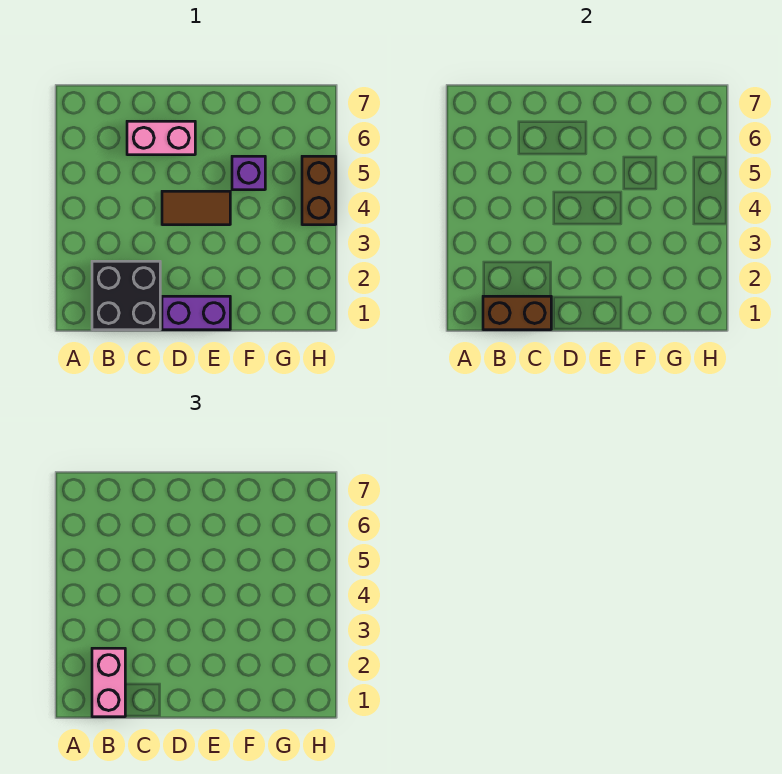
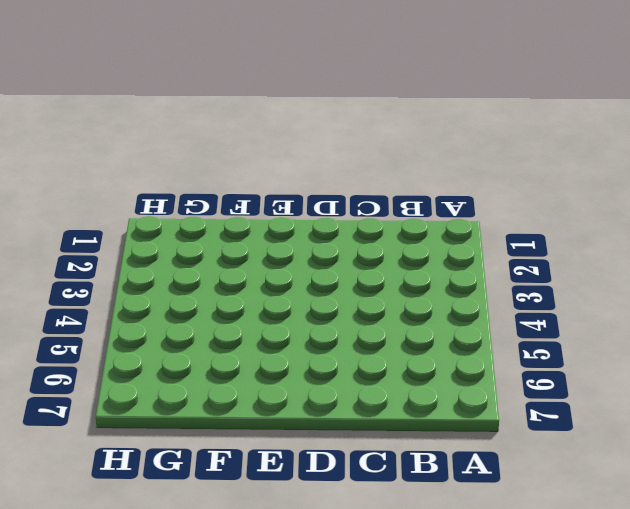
none -> black brick B1:C2 level 1
none -> pink brick C6:D6 level 1

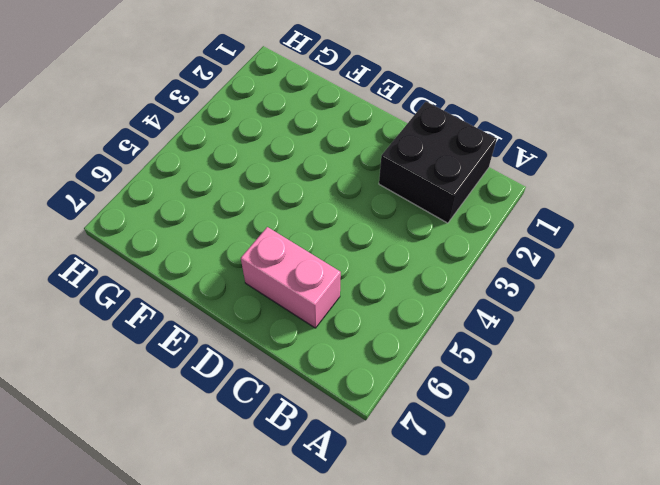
none -> purple brick D1:E1 level 1
none -> brown tile D4:E4 level 1

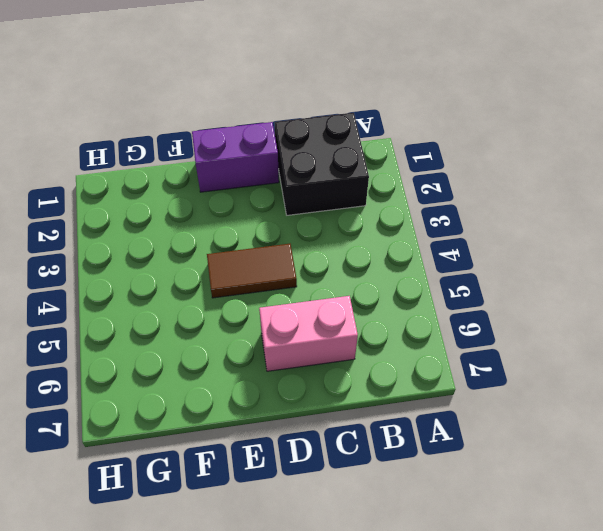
none -> purple brick F5 level 1
none -> brown brick H4:H5 level 1

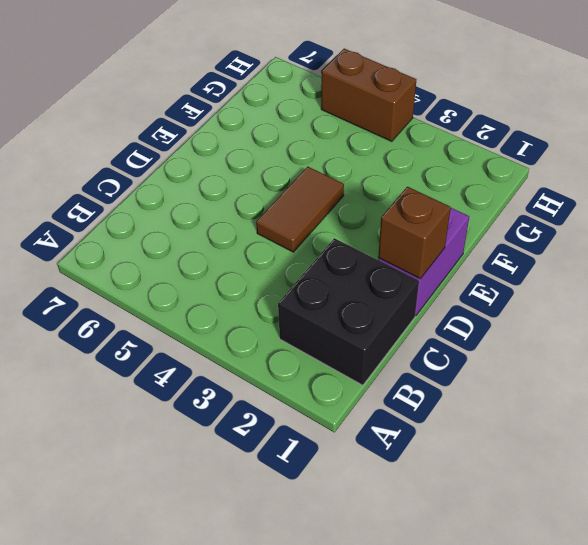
brown brick D1 level 2 -> none
none -> pink brick C6:D6 level 1
none -> purple brick F5 level 1

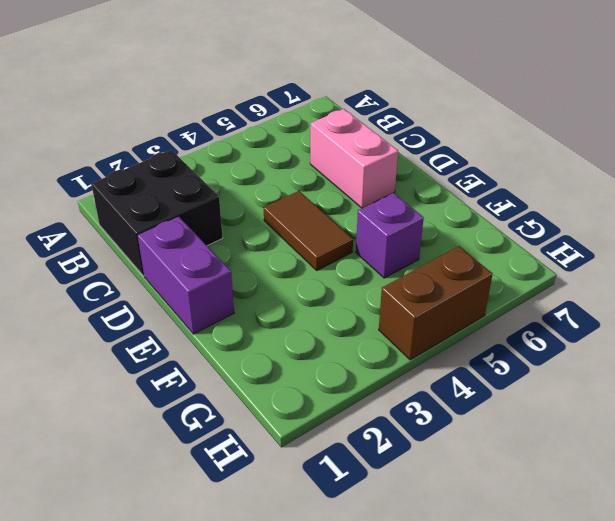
none -> brown brick B1:C1 level 2
none -> pink brick B1:B2 level 3

